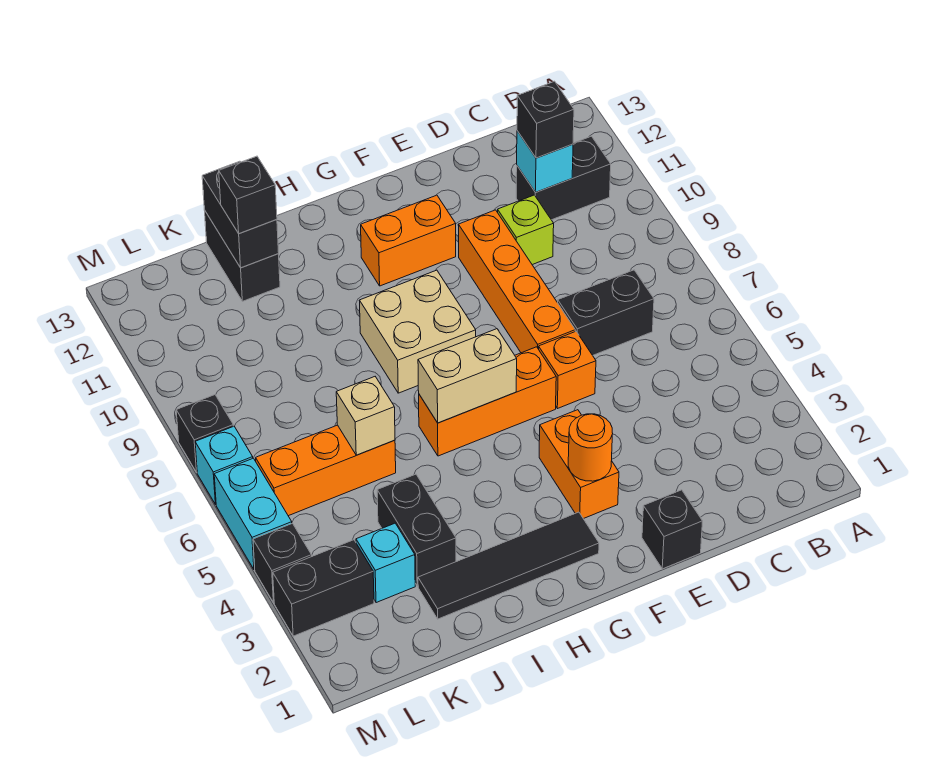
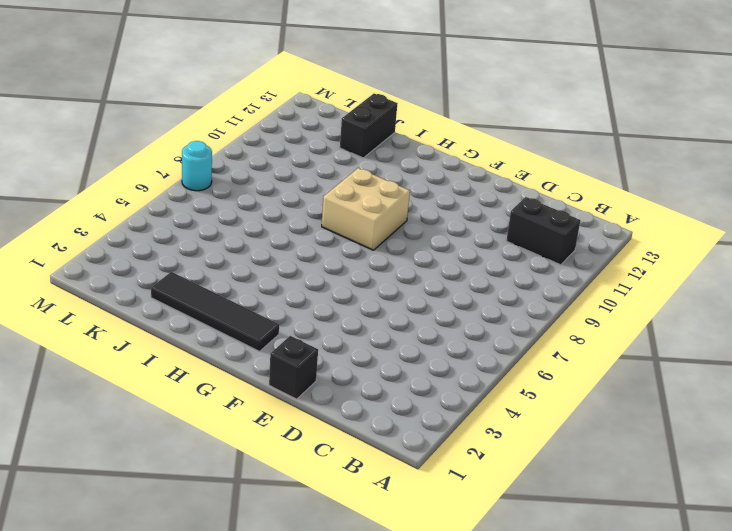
cyan round brick M7 level 1 -> cyan brick M7 level 1
none -> black brick C7:D7 level 1
none -> lime brick D10 level 1
none -> orange brick E6 level 1

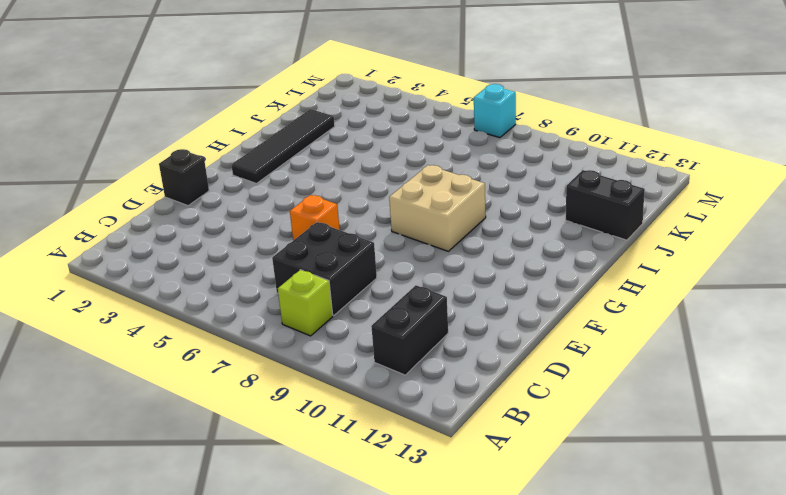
lime brick B8 level 1 -> lime brick D10 level 1
black brick C7:D8 level 1 -> black brick C7:D7 level 1
none -> orange brick E7:E10 level 1
none -> orange brick F3:F4 level 1
none -> orange brick F6:H6 level 1

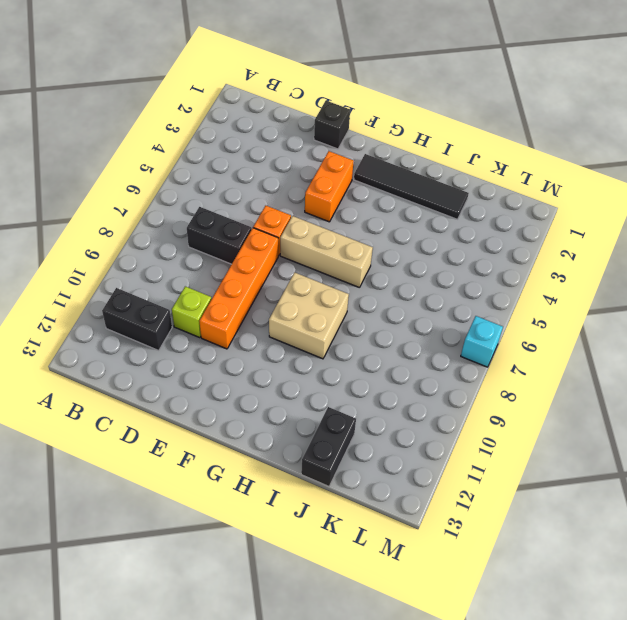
tan brick F6:H6 level 1 -> orange brick F6:H6 level 1
none -> orange brick F11:G11 level 1
none -> black brick J3:J4 level 1
none -> orange brick J6:L6 level 1

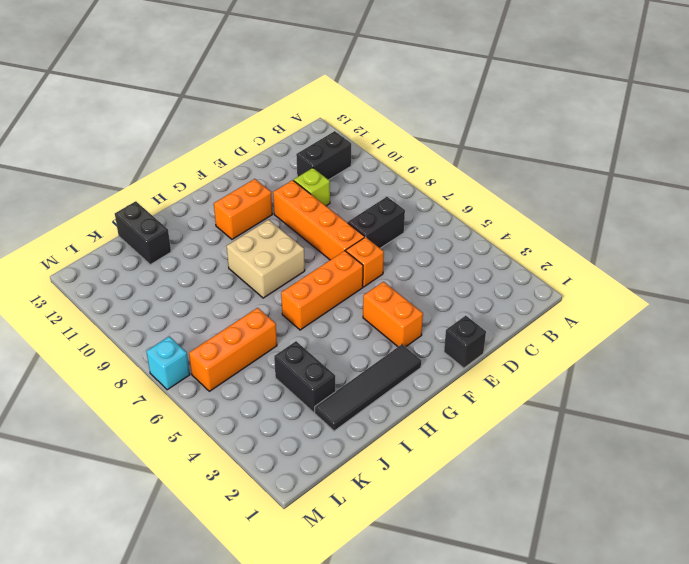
none -> cyan brick K3 level 1
none -> black brick L3:M3 level 1
none -> black brick M4 level 1

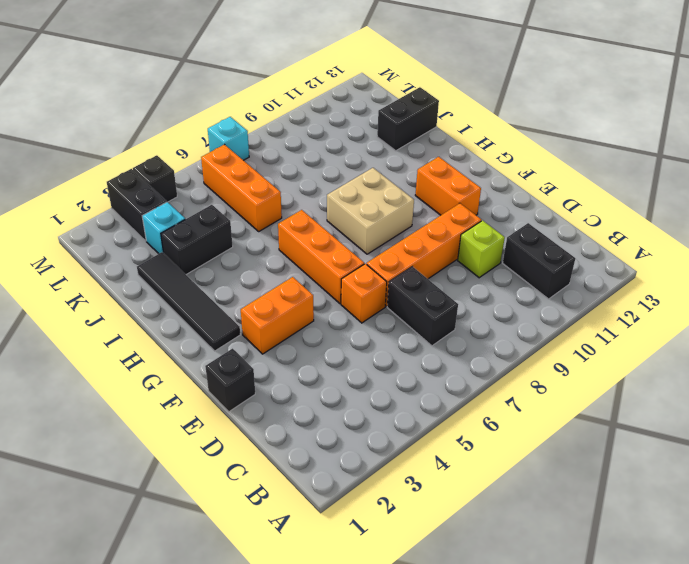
none -> cyan brick M5:M6 level 1
none -> black brick M8 level 1
none -> cyan brick C11 level 2

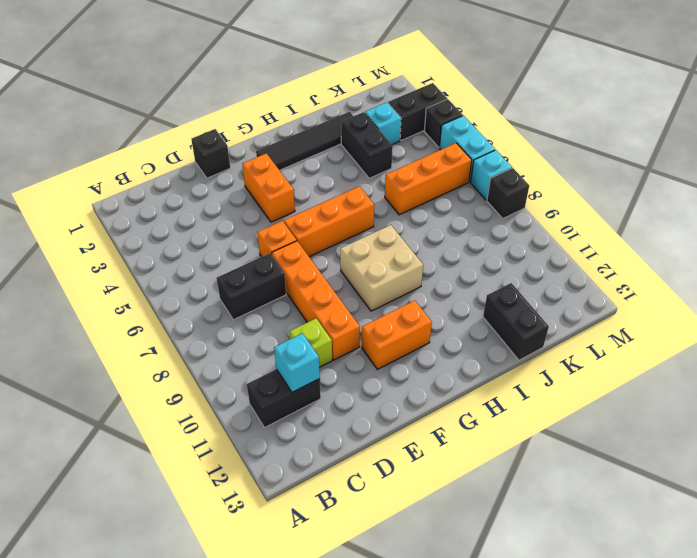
none -> orange round brick F3 level 2
none -> tan brick G6:H6 level 2
none -> tan brick J6 level 2

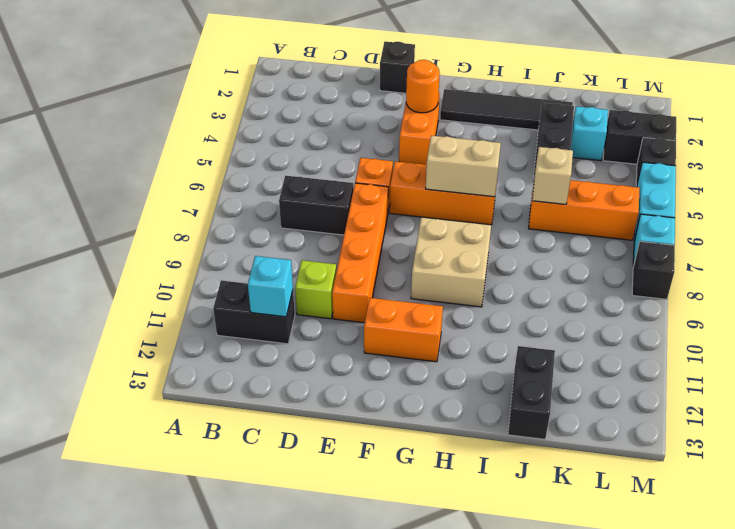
none -> black brick J12:J13 level 2
none -> black brick C11 level 3
none -> black brick J12 level 3

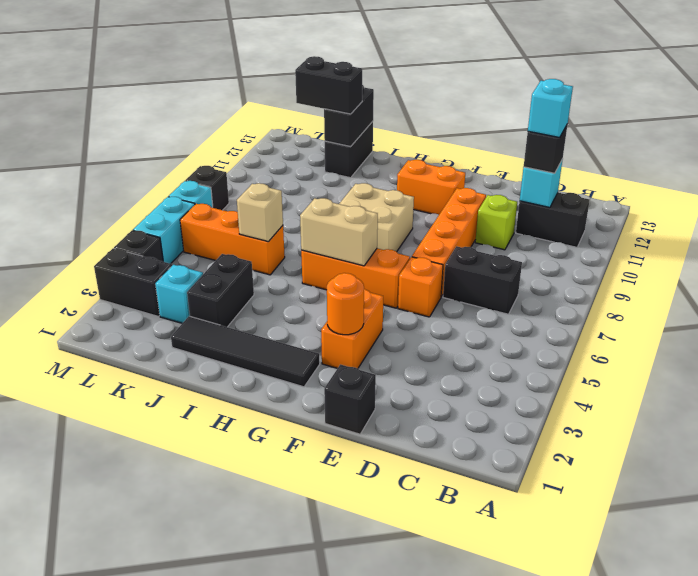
cyan brick C11 level 4 -> none
black brick J12:K12 level 3 -> black brick J12 level 3

